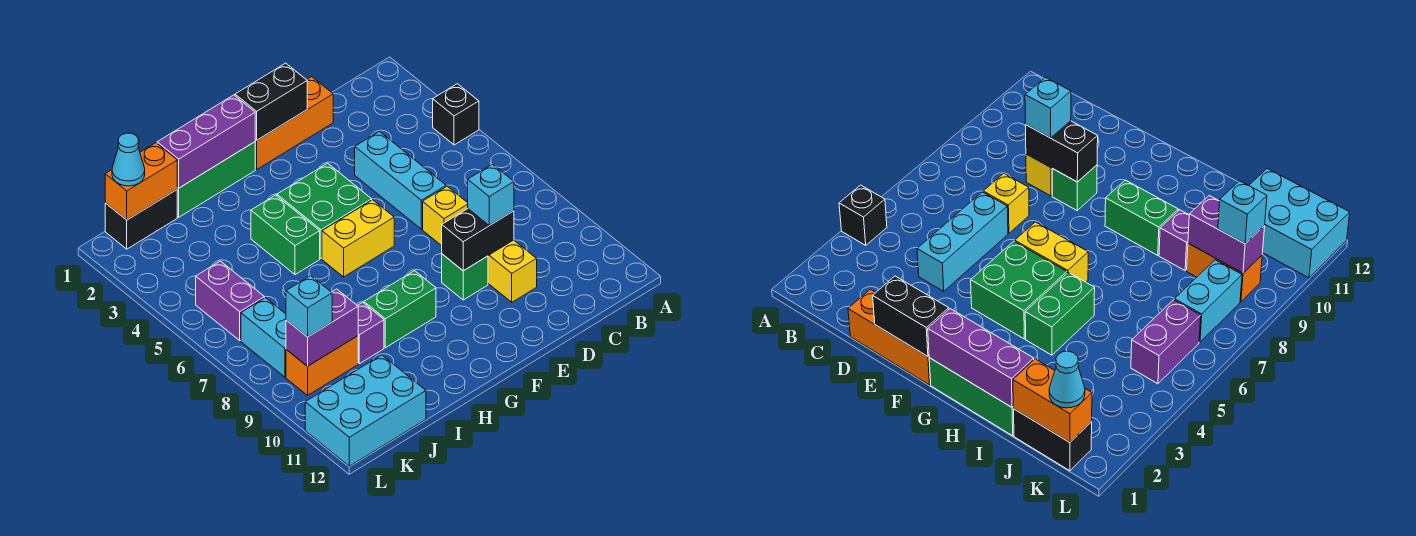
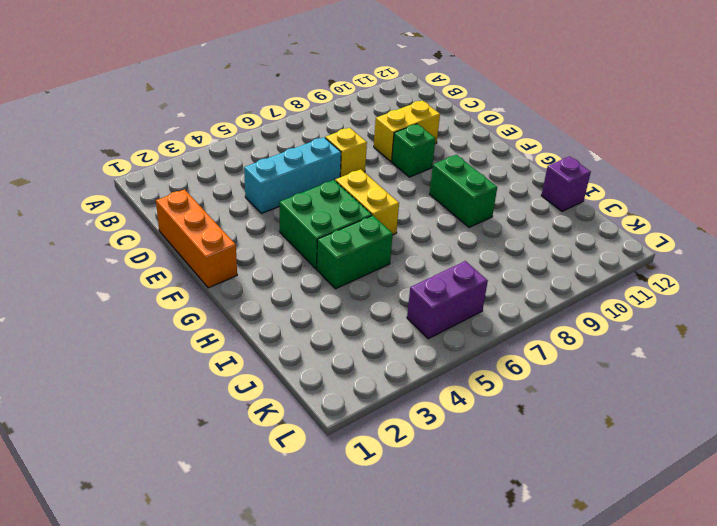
purple brick I12 level 1 -> purple brick I9 level 1
none -> black brick A4 level 1
none -> green brick G1:I1 level 1
none -> black brick J1:K1 level 1

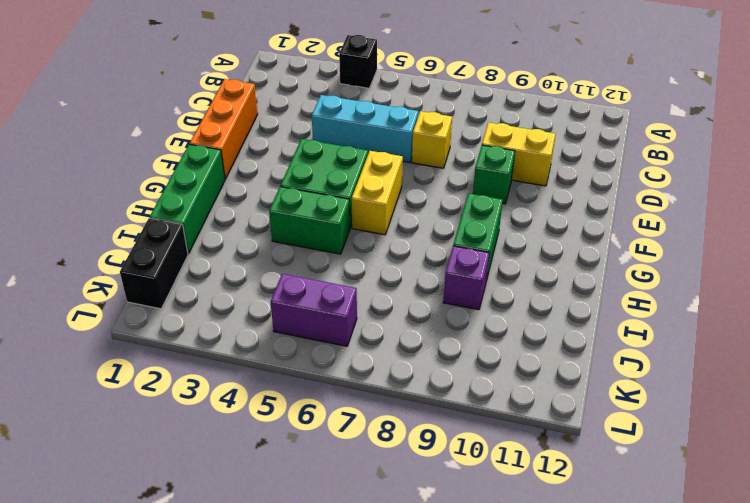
none -> orange brick J9:K9 level 1
none -> cyan brick J11:L12 level 1
none -> cyan brick K7:K8 level 1

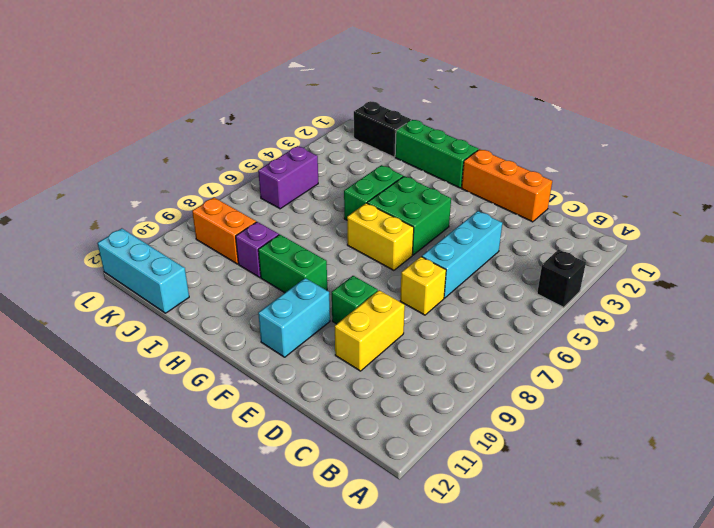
cyan brick F10:F11 level 1 -> cyan brick K7:K8 level 1
cyan brick J12:L12 level 1 -> cyan brick J11:L12 level 1
none -> black brick D9:E9 level 2
none -> black brick E1:F1 level 2
none -> purple brick G1:I1 level 2

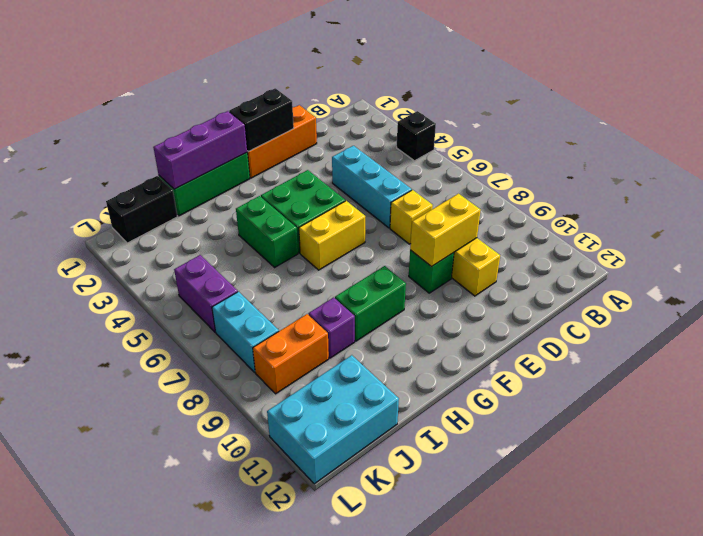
yellow brick D9:E9 level 2 -> black brick D9:E9 level 2
none -> orange brick J1:K1 level 2
none -> purple brick J9:K9 level 2
none -> cyan brick D9 level 3

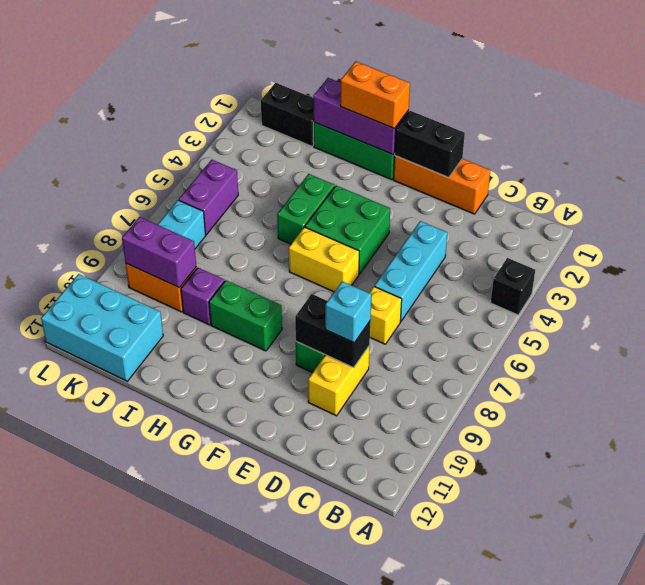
orange brick G1:H1 level 3 -> orange brick J1:K1 level 2
none -> cyan cone K1 level 3
none -> cyan brick K9 level 3

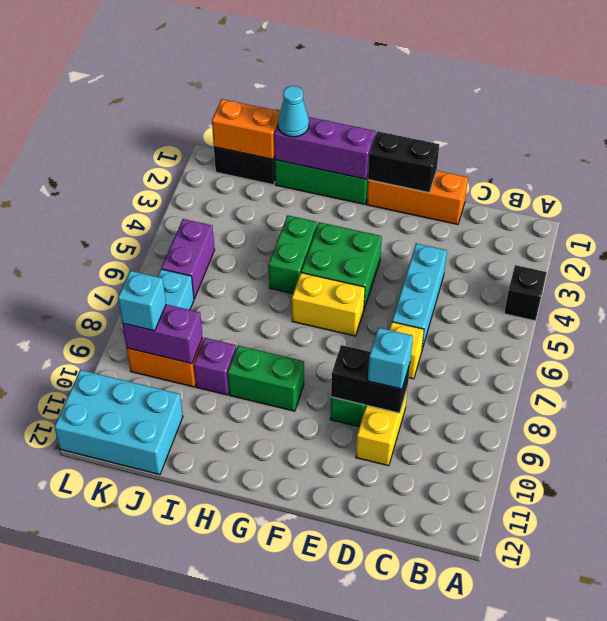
cyan cone I1 level 3 -> cyan cone K1 level 3

